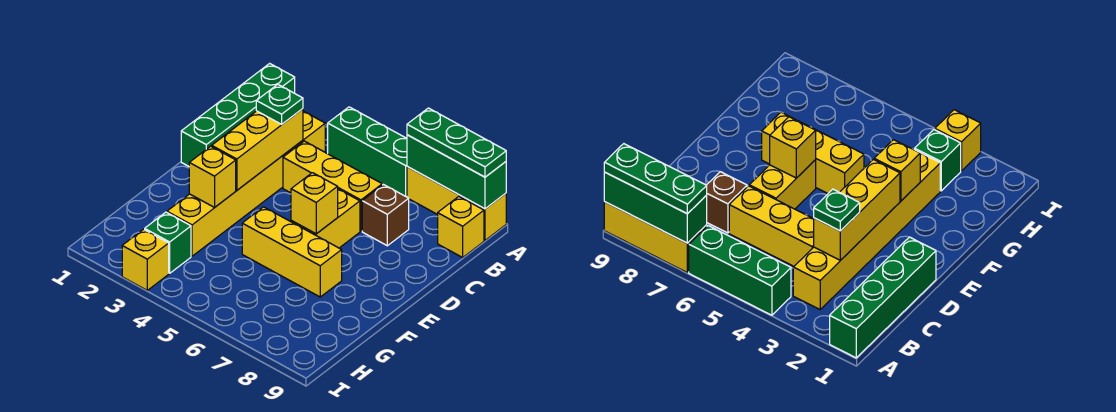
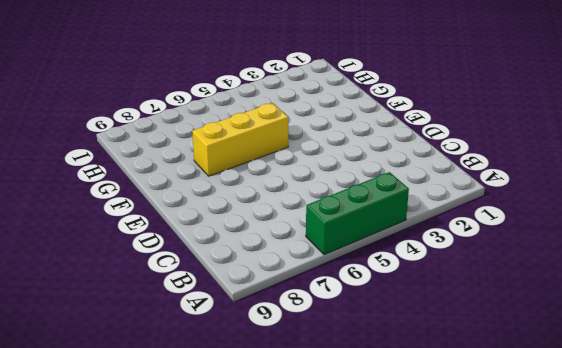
none -> green brick A1:D1 level 1
none -> yellow brick A7:A9 level 1
none -> yellow brick B3:G3 level 1

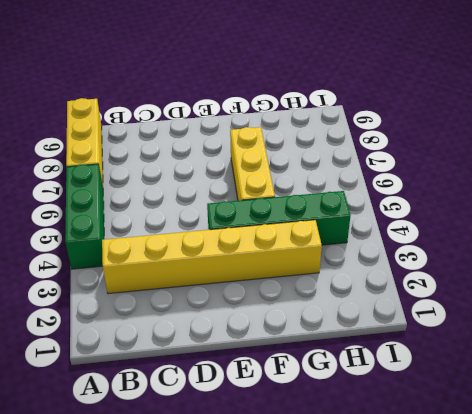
green brick E4:H4 level 1 -> green brick A1:D1 level 1
none -> yellow brick B9 level 1
none -> yellow brick C4:C6 level 1
none -> brown brick C7 level 1

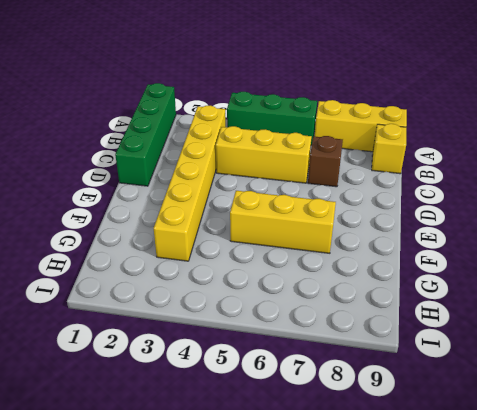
none -> yellow brick D6:E6 level 1
none -> green brick H3 level 1
none -> yellow brick I3 level 1

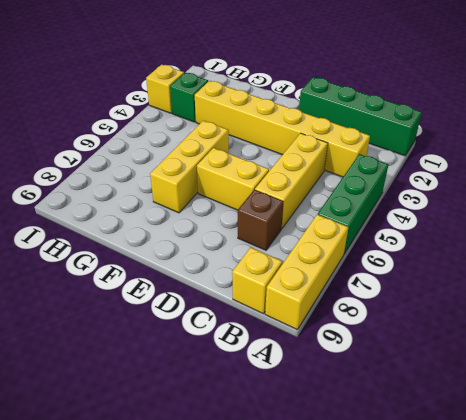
none -> green brick A7:A9 level 2
none -> yellow brick C3:E3 level 2
none -> yellow brick E6 level 2

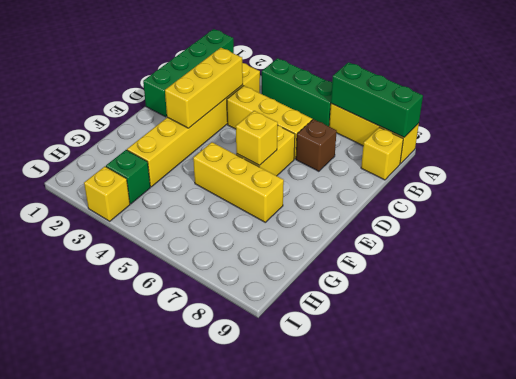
none -> yellow brick F3 level 2
none -> green plate A7:A9 level 3
none -> green plate C3 level 3

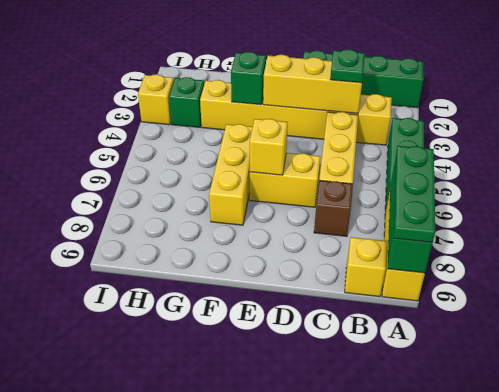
green brick F3 level 2 -> yellow brick F3 level 2

